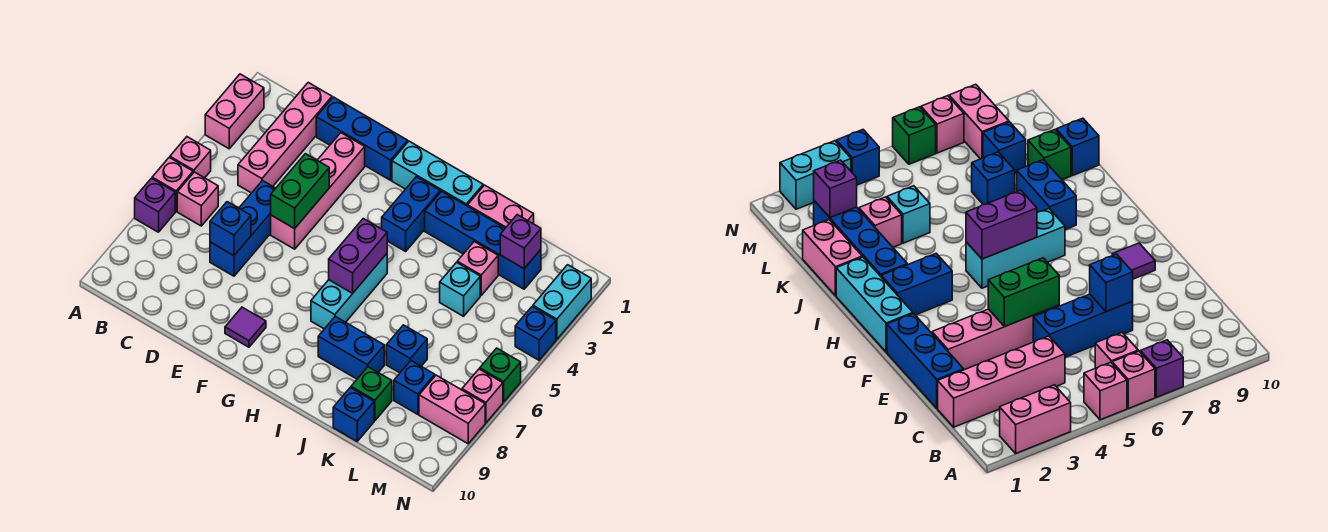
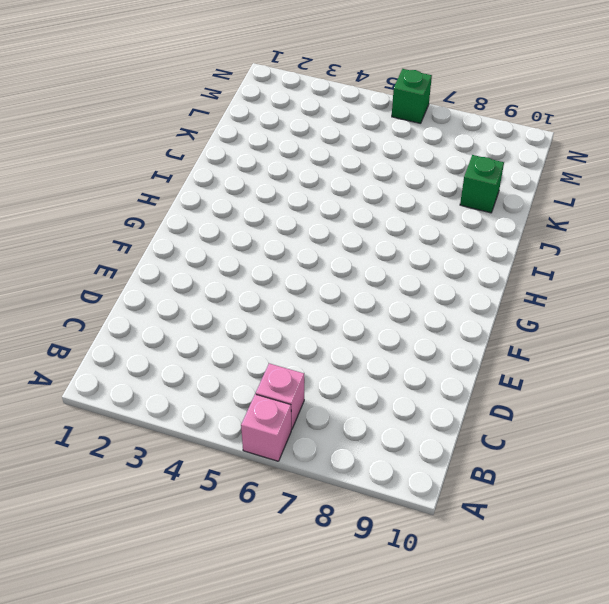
none -> pink brick A2:A3 level 1
none -> pink brick A5 level 1
none -> purple brick A7 level 1
none -> pink brick C1:C4 level 1

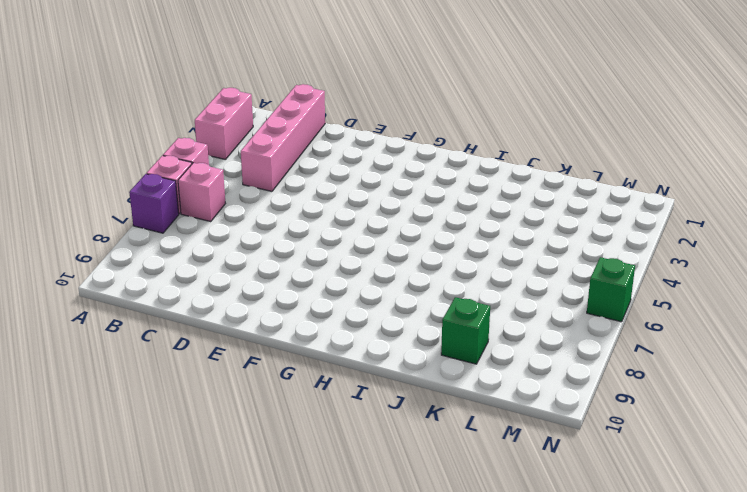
none -> blue brick D1:F1 level 1
none -> blue brick D5:D7 level 1
none -> pink brick E2:E5 level 1
none -> purple tile F9 level 1

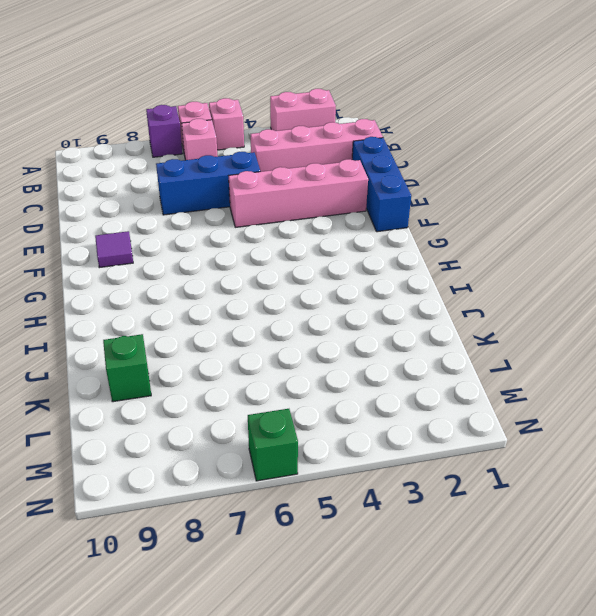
none -> cyan brick G1:I1 level 1
none -> blue brick H2:H3 level 1
none -> cyan brick H5:H7 level 1
none -> blue brick I2:L2 level 1

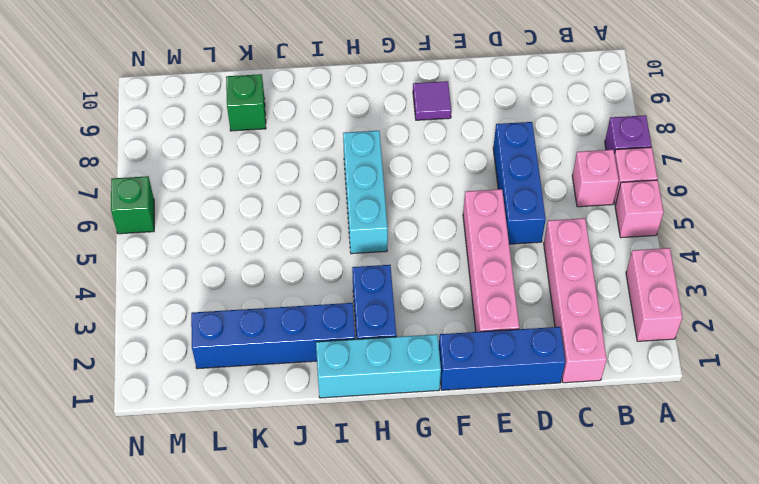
none -> blue brick I8:J8 level 1
none -> pink brick J1:K1 level 1
none -> pink brick K3 level 1
none -> cyan brick K4 level 1

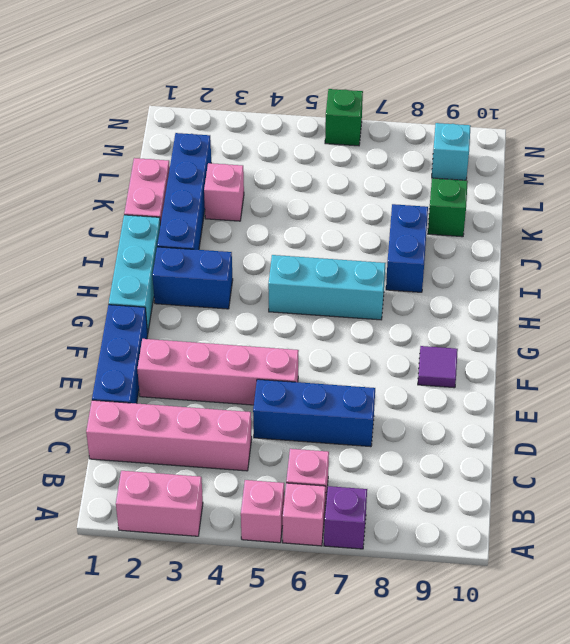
cyan brick M9 level 1 -> cyan brick K4 level 1
none -> blue brick K7 level 1
none -> blue brick K10 level 1
none -> blue brick L8 level 1
none -> pink brick M8:N8 level 1

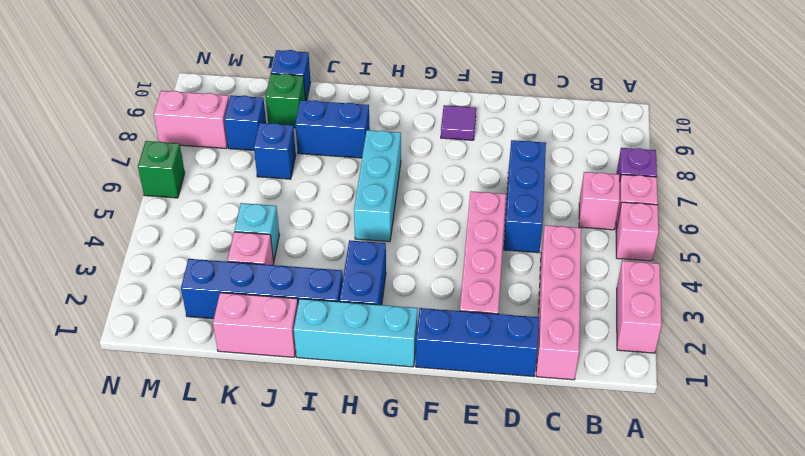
none -> cyan brick N2:N3 level 1
none -> blue brick N4 level 1
none -> pink brick N7 level 1
none -> blue brick D7 level 2

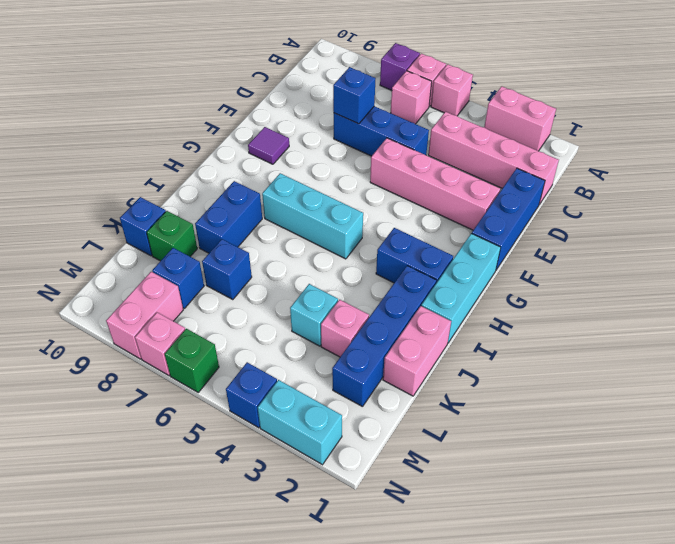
none -> green brick E4:E5 level 2
none -> purple brick H5:H6 level 2
none -> purple brick L2 level 2

